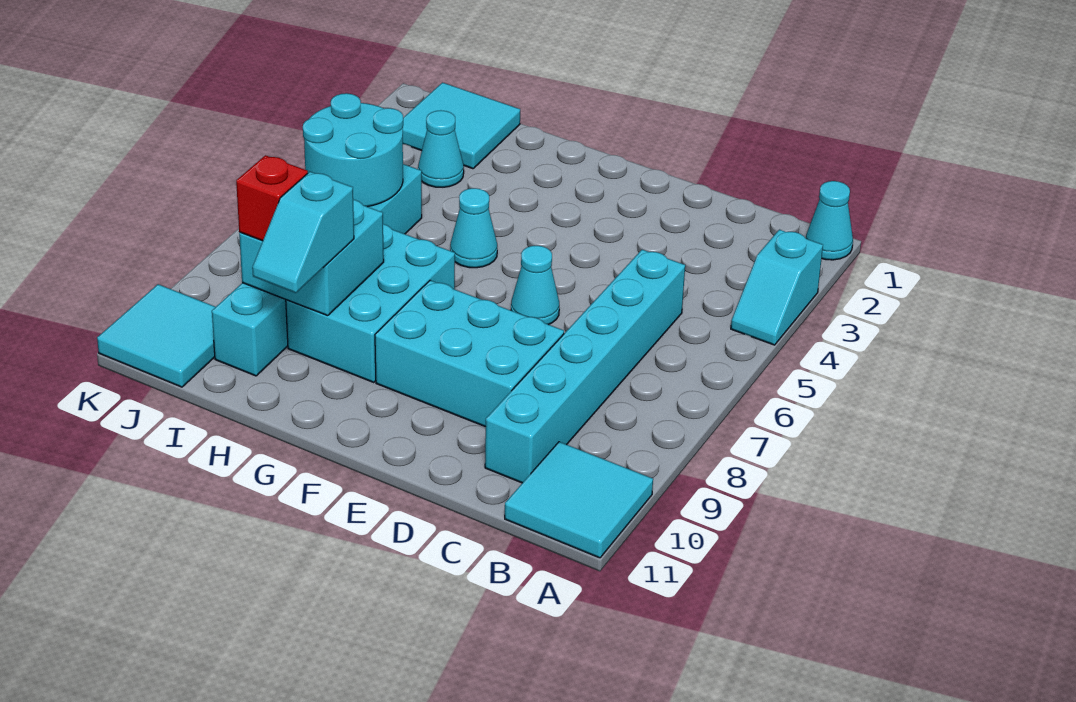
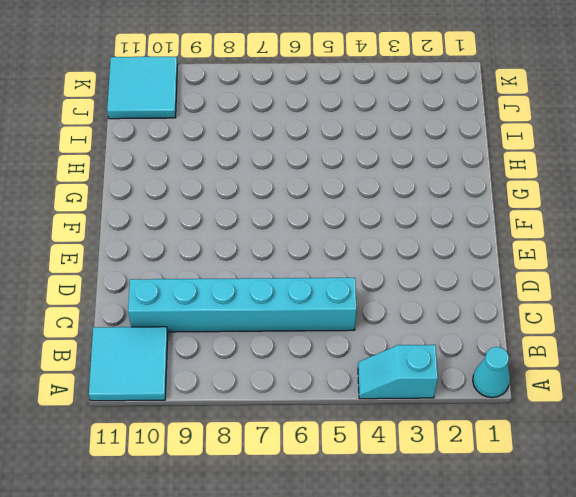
none -> cyan brick D8:F9 level 1
none -> cyan cone E6 level 1
none -> cyan cone G5 level 1

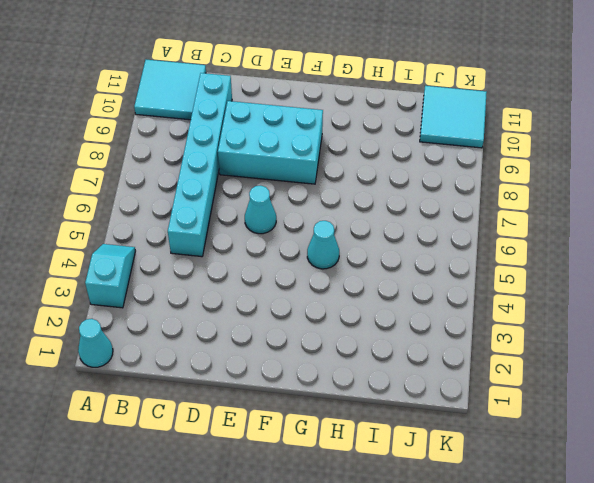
none -> cyan brick G7:H9 level 1
none -> cyan tile I1:J2 level 1
none -> cyan cone I3 level 1

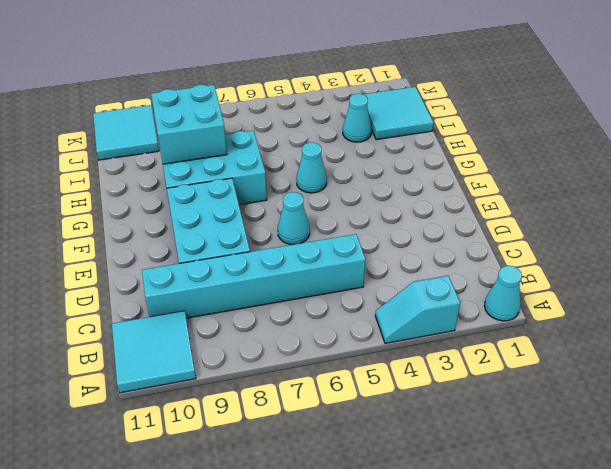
none -> cyan brick I5:I10 level 1
none -> cyan round brick I5:J6 level 2
none -> cyan slope H9:H10 level 3 top 9

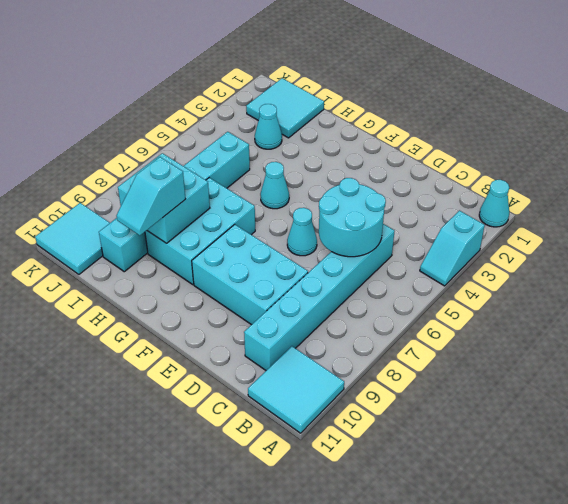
cyan round brick C5:D6 level 2 -> cyan round brick I5:J6 level 2
none -> red brick I9 level 3

